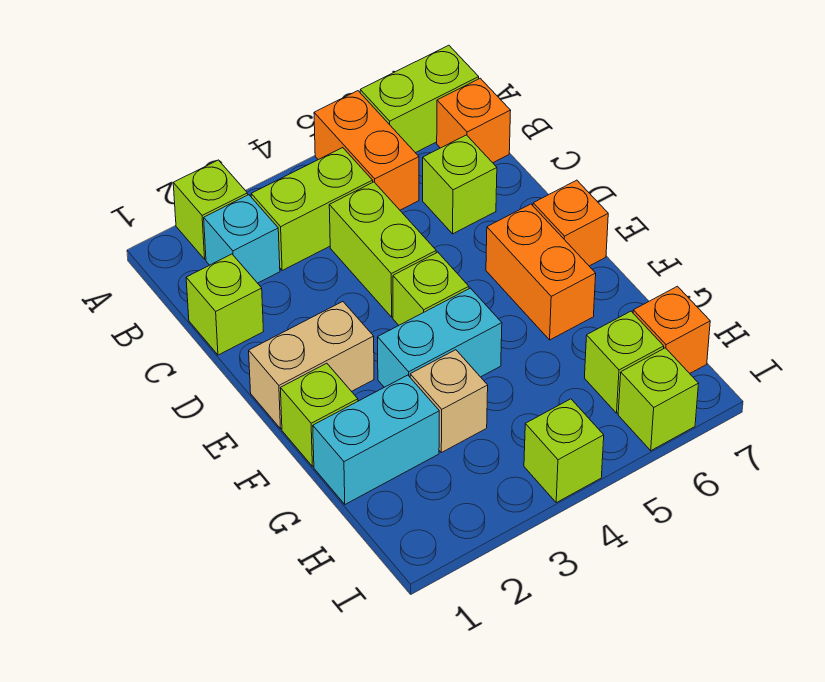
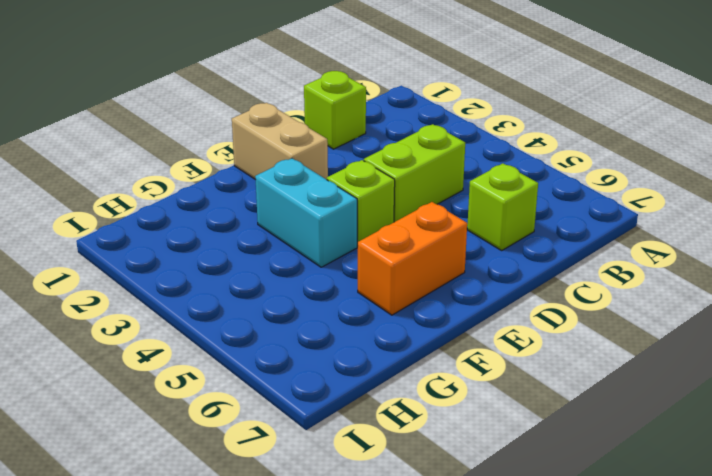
none -> lime brick A2 level 1
none -> orange brick A5:B5 level 1
none -> lime brick A6:A7 level 1

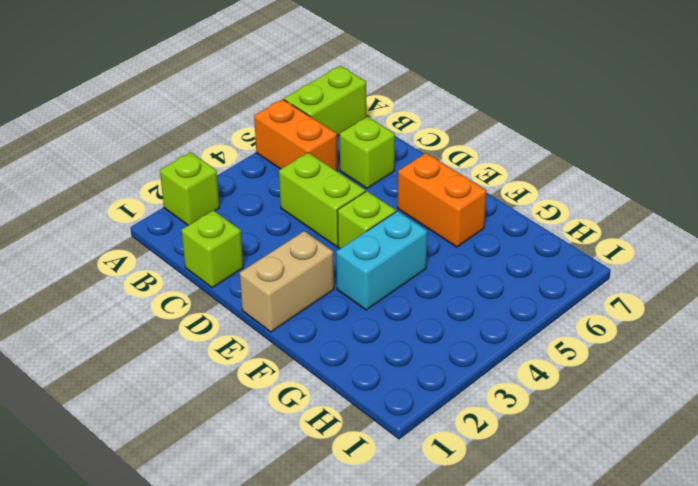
none -> cyan brick B2 level 1
none -> lime brick B3:B4 level 1
none -> orange brick B7 level 1

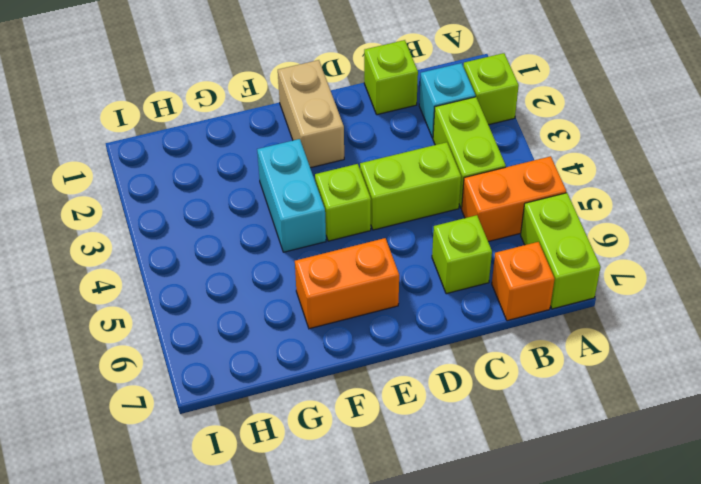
none -> orange brick E7 level 1
none -> lime brick F1 level 1
none -> cyan brick G1:G2 level 1

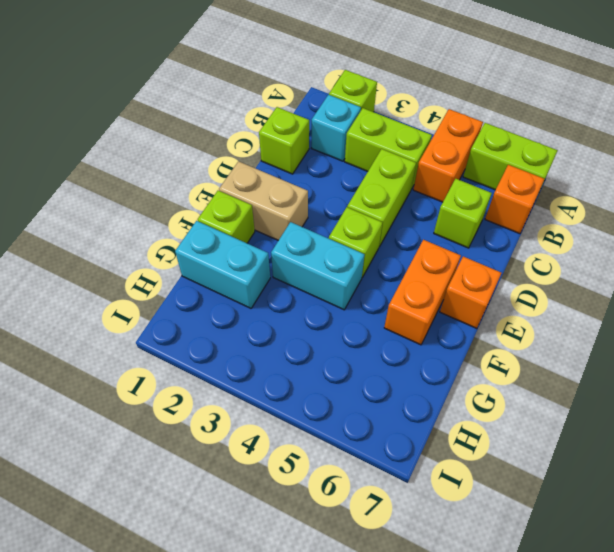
none -> tan brick G3 level 1
none -> lime brick H6 level 1
none -> orange brick H7 level 1

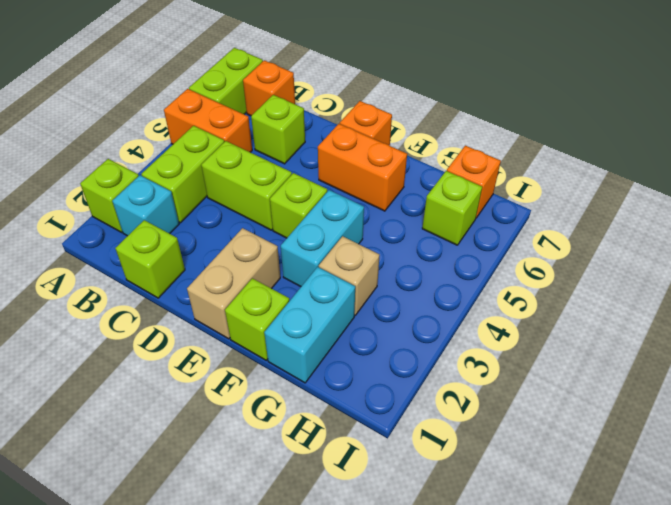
none -> lime brick I4 level 1
none -> lime brick I6 level 1

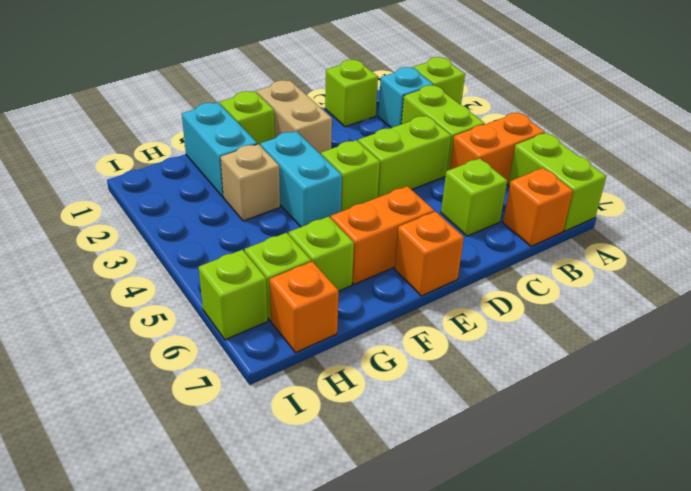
lime brick G6 level 1 -> lime brick I4 level 1

